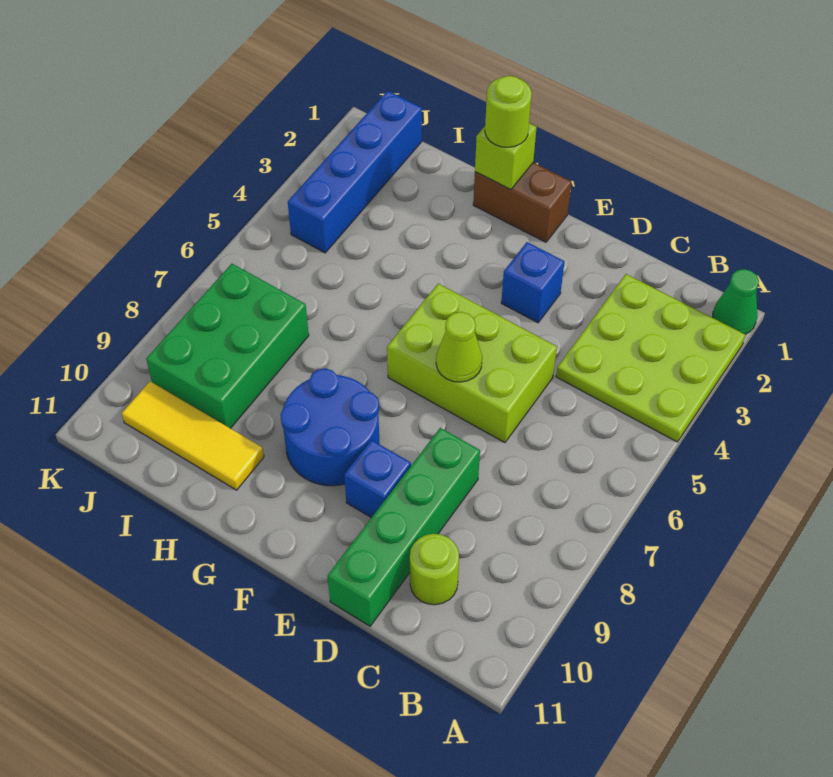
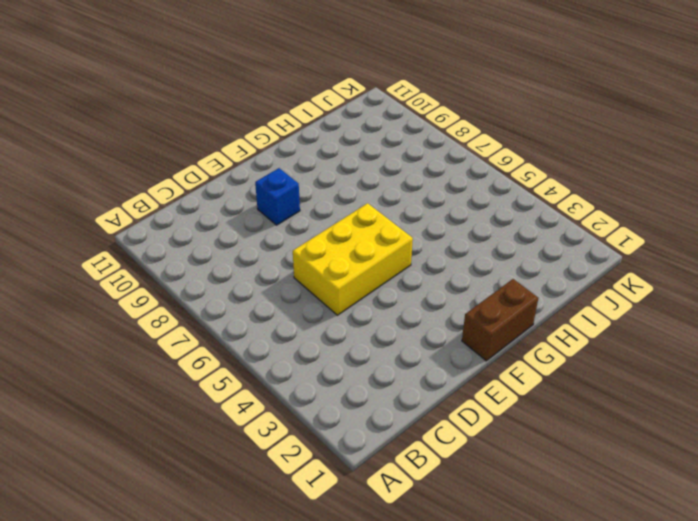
yellow brick D5:F6 level 1 -> lime brick D5:F6 level 1
none -> green cone A1 level 1
none -> lime plate A2:C4 level 1
none -> lime round brick C10 level 1

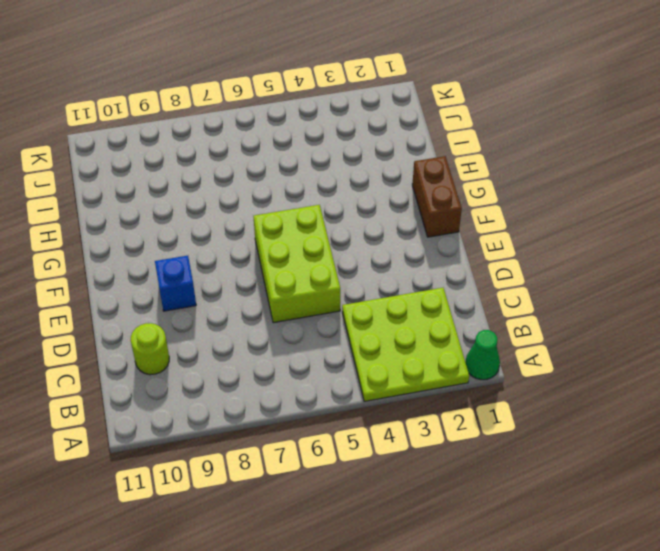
none -> green brick D8:D11 level 1
none -> blue brick E3 level 1
none -> blue round brick F8:G9 level 1

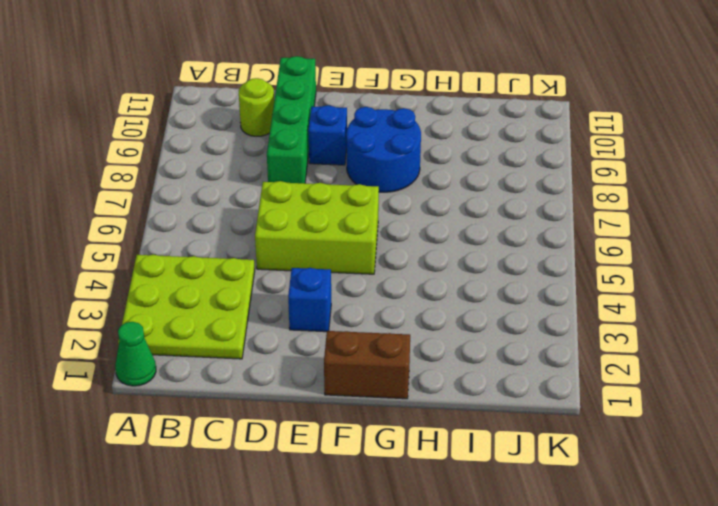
none -> yellow tile H10:J10 level 1
none -> green brick I7:J9 level 1
none -> blue brick J1:J4 level 1

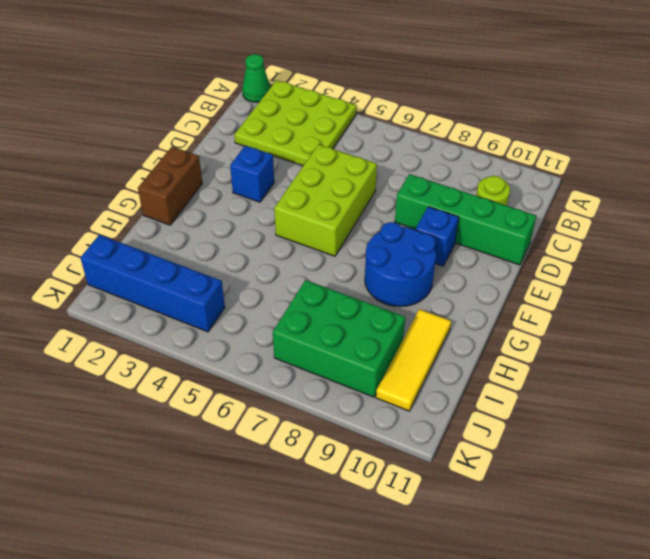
none -> lime cone E6 level 2
none -> lime brick G1 level 2
none -> lime round brick G1 level 3

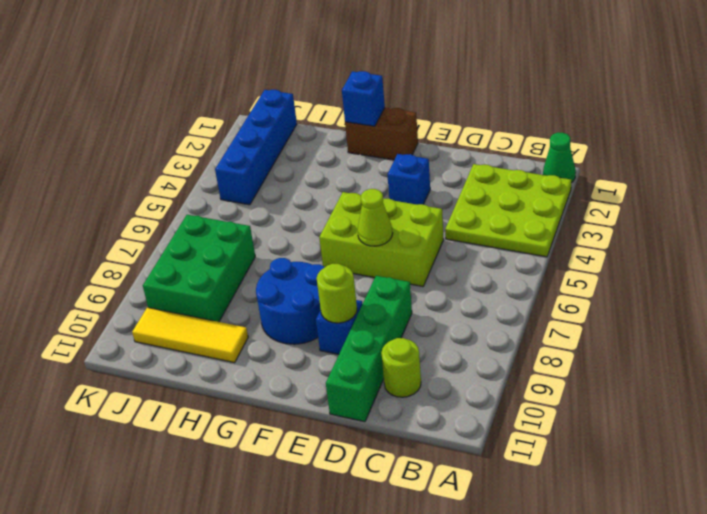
lime round brick E9 level 2 -> lime round brick G1 level 3
blue brick G1 level 2 -> lime brick G1 level 2

